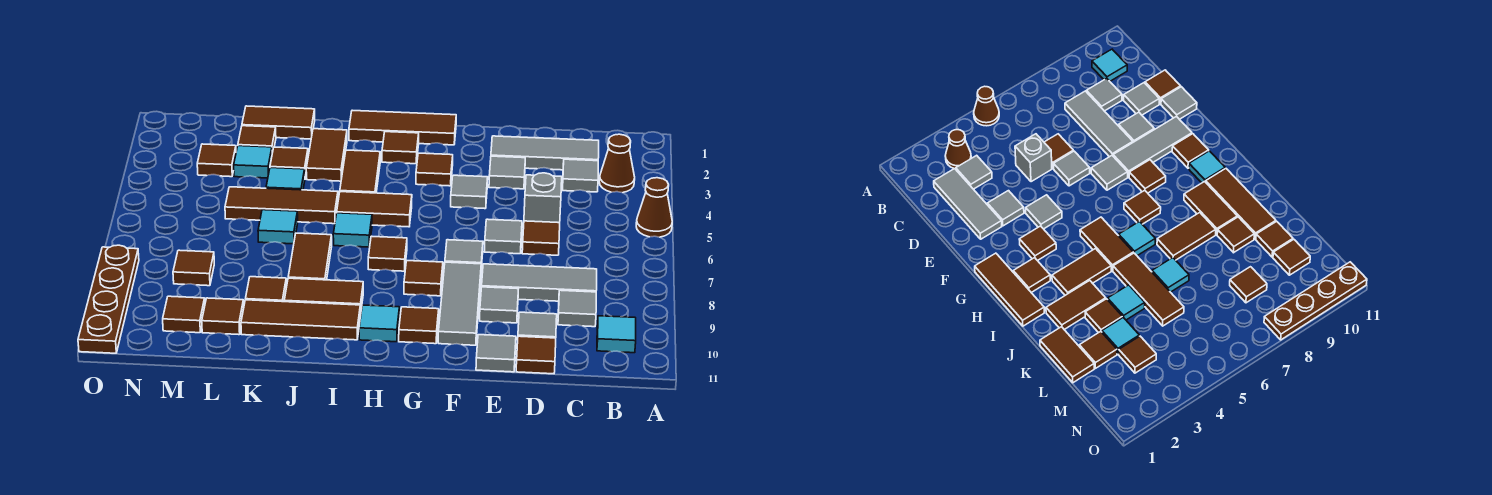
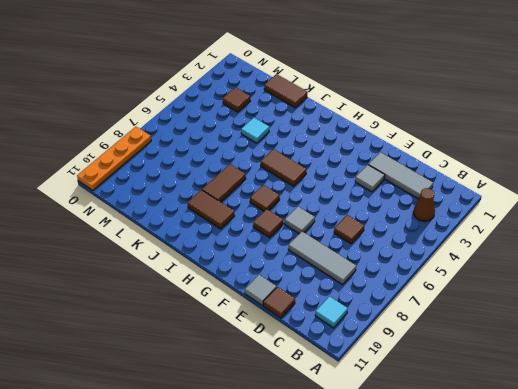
orange plate O8:O11 level 1 -> brown plate O8:O11 level 1
none -> brown cone A5 level 1
none -> grey tile C3 level 1
none -> grey tile C9 level 1
none -> grey brick D5 level 1

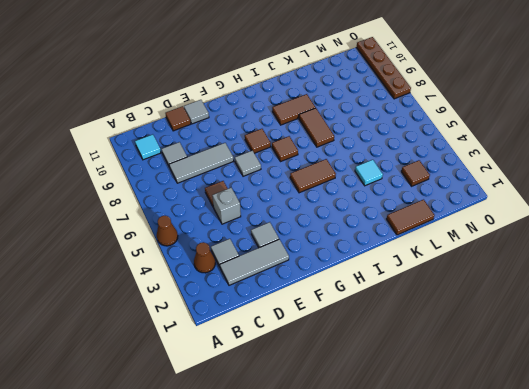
none -> grey tile D10 level 1
none -> grey tile E6 level 1
none -> grey tile E9 level 1
none -> grey tile F4 level 1

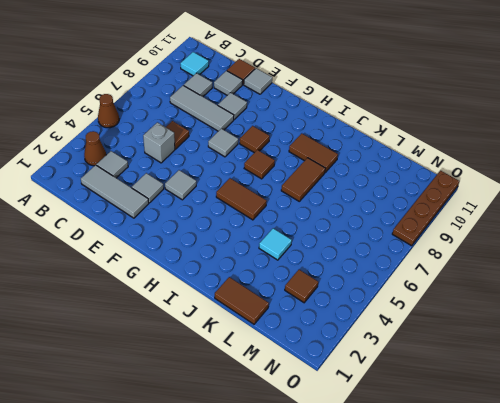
none -> grey tile E6 level 1
none -> grey tile F8:F10 level 1
none -> brown tile G1:I1 level 1
none -> brown tile G3 level 1

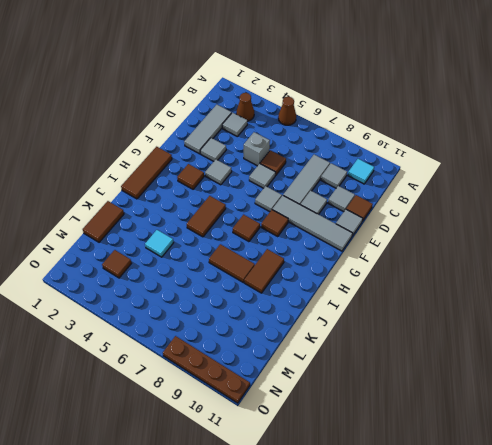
grey tile F8:F11 level 1 -> grey tile F8:F10 level 1
none -> brown tile G10 level 1
none -> brown tile H2 level 1
none -> cyan tile H10 level 1
none -> brown tile I3:I4 level 1

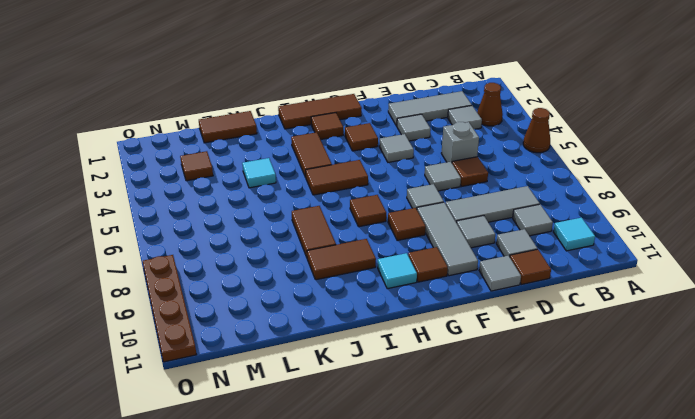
none -> cyan tile I6 level 1
none -> brown tile I10:K10 level 1
none -> brown tile J2:J3 level 1
none -> brown tile J5:L5 level 1

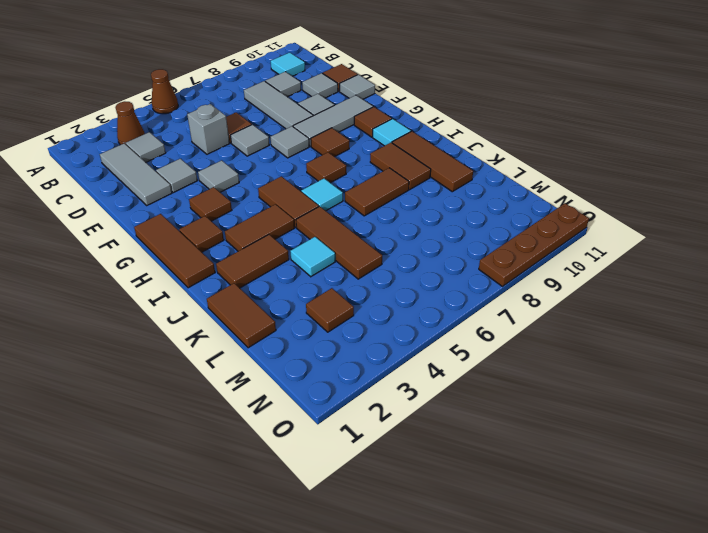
none -> brown tile K3 level 1
none -> cyan tile K6 level 1
none -> brown tile K9 level 1
none -> brown tile L2 level 1

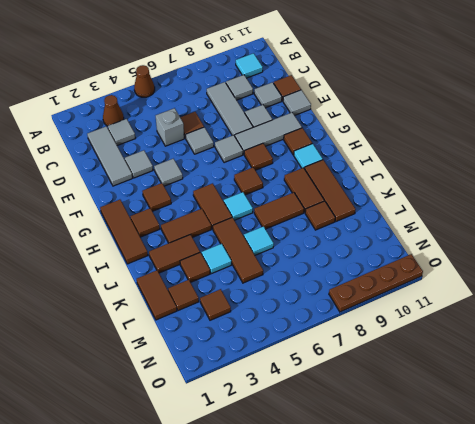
none -> cyan tile L3 level 1
none -> brown tile L10 level 1
none -> brown tile M8 level 1
none -> brown tile M10 level 1

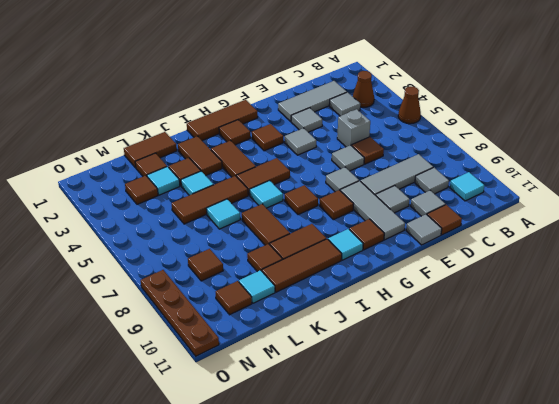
cyan tile L10 level 1 -> brown tile L10 level 1

